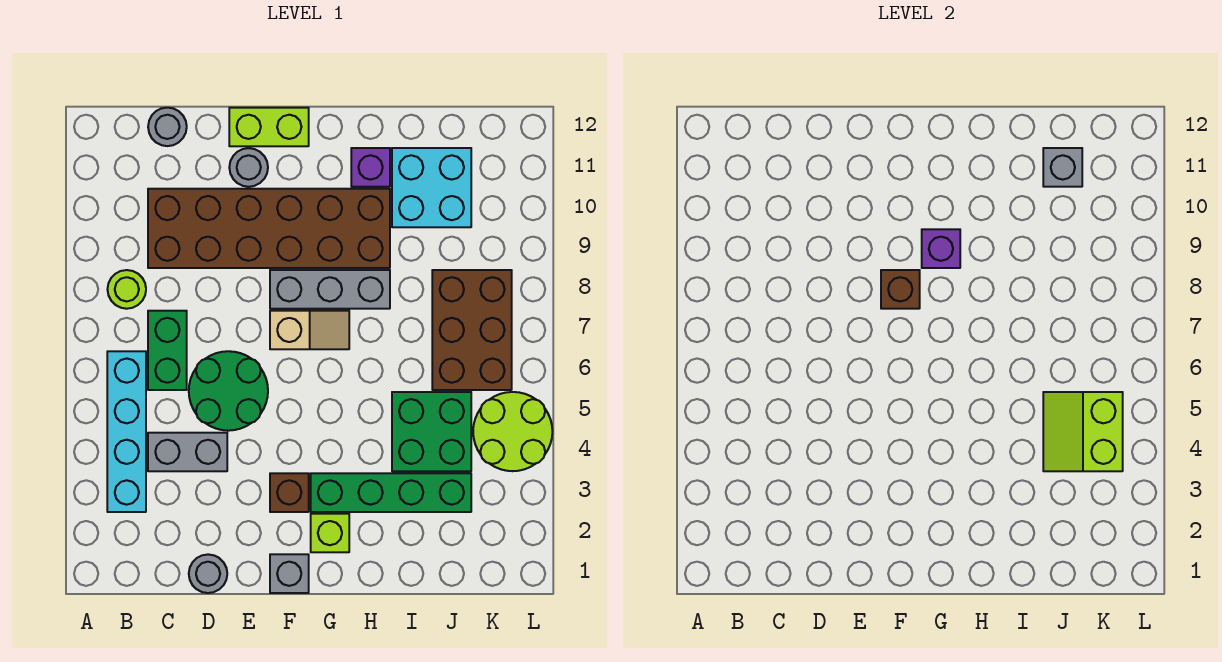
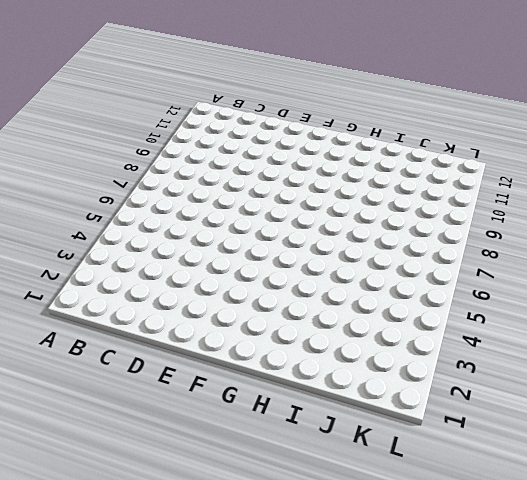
none -> cyan brick B3:B6 level 1
none -> lime round brick B8 level 1
none -> grey brick C4:D4 level 1

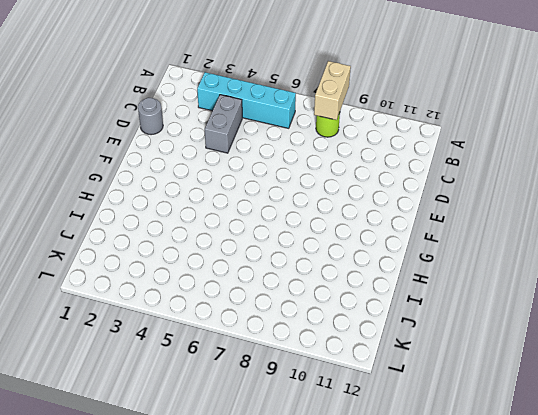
tan brick A8:B8 level 2 -> none
none -> green brick C6:C7 level 1
none -> brown brick C9:H10 level 1
none -> grey round brick C12 level 1

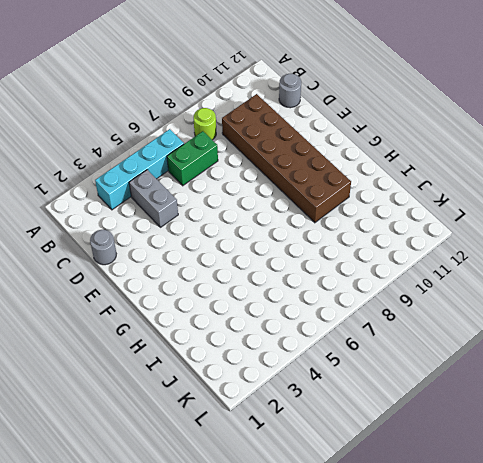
none -> green round brick D5:E6 level 1
none -> grey round brick E11 level 1
none -> lime brick E12:F12 level 1

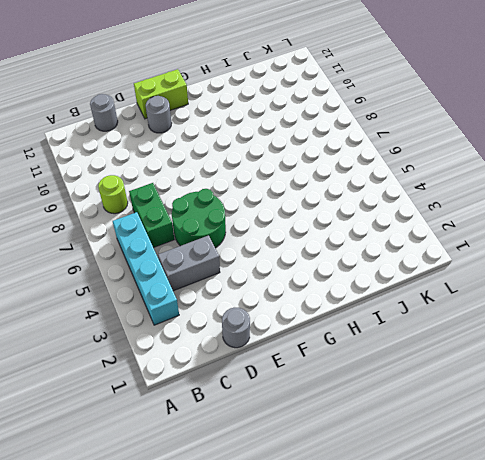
none -> brown brick C9:H10 level 1
none -> grey brick F1 level 1
none -> brown brick F3 level 1

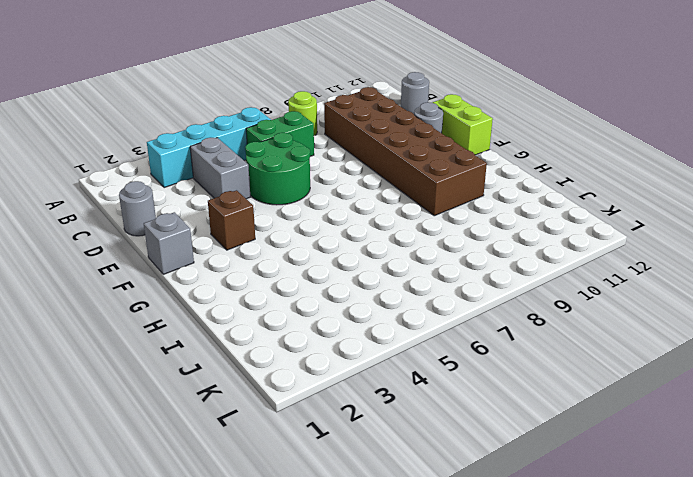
none -> tan slope F7:G7 level 1 top F
none -> grey brick F8:H8 level 1
none -> lime brick G2 level 1

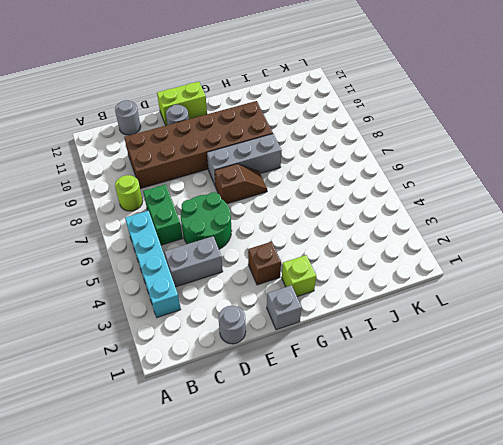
brown slope F7:G7 level 1 top F -> tan slope F7:G7 level 1 top F
none -> green brick G3:J3 level 1
none -> purple brick H11 level 1
none -> green brick I4:J5 level 1

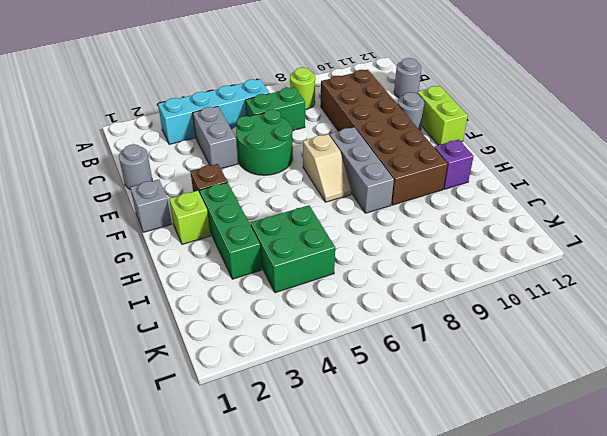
green brick G3:I3 level 1 -> green brick G3:J3 level 1
none -> cyan brick I10:J11 level 1
none -> brown brick J6:K8 level 1
none -> lime round brick K4:L5 level 1

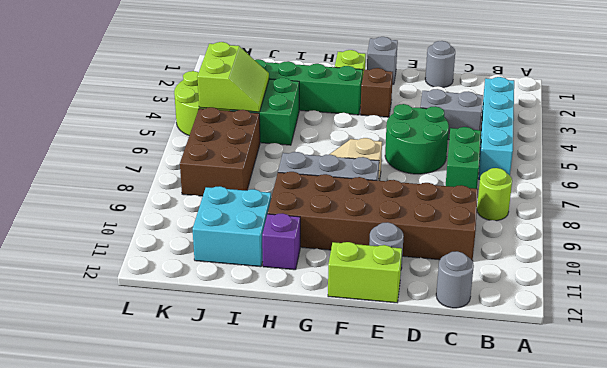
none -> brown brick F8 level 2
none -> purple brick G9 level 2
none -> grey brick J11 level 2

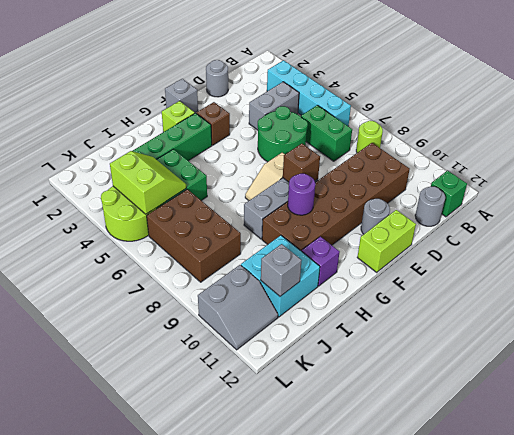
green brick B12 level 1 -> none
purple round brick G9 level 2 -> purple brick G9 level 2
grey slope K10:L11 level 1 top 10 -> none

